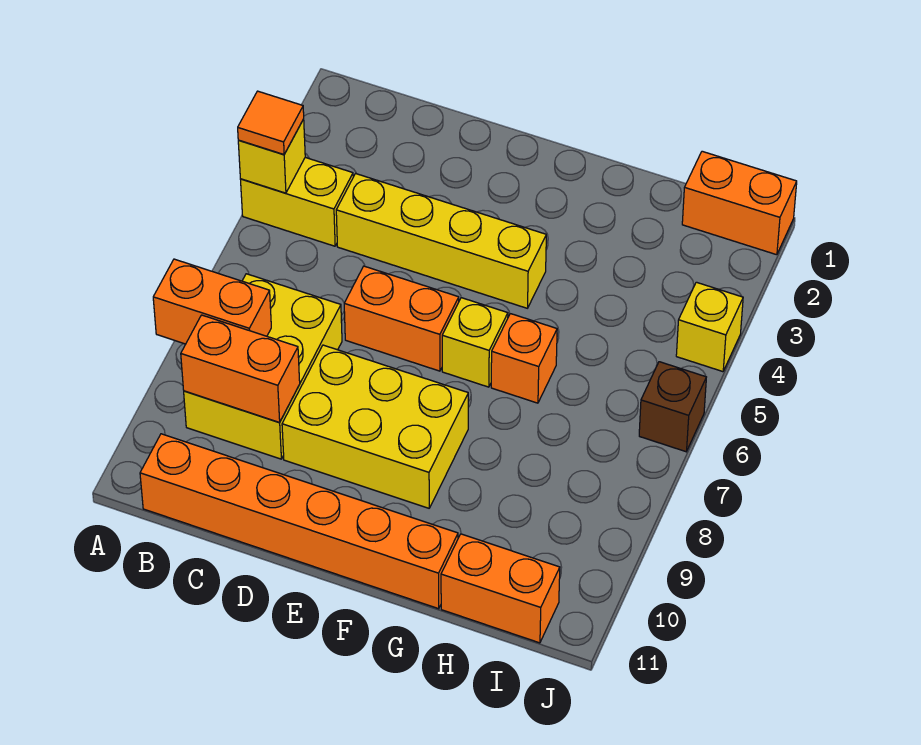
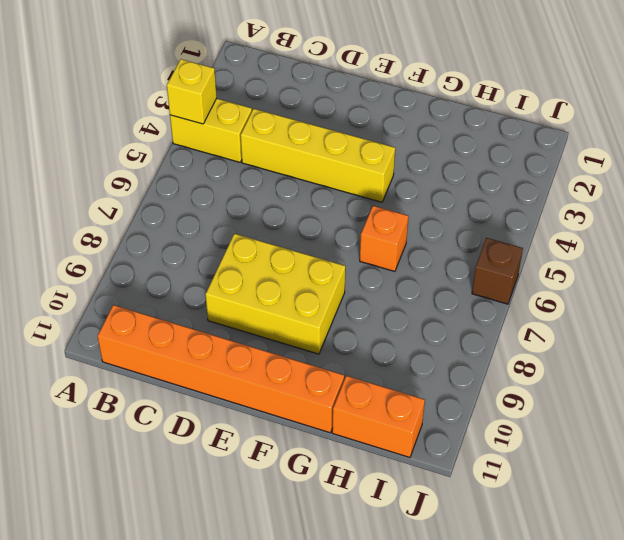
none -> yellow brick B7:C9 level 1
none -> orange brick D6:E6 level 1
none -> yellow brick F6 level 1

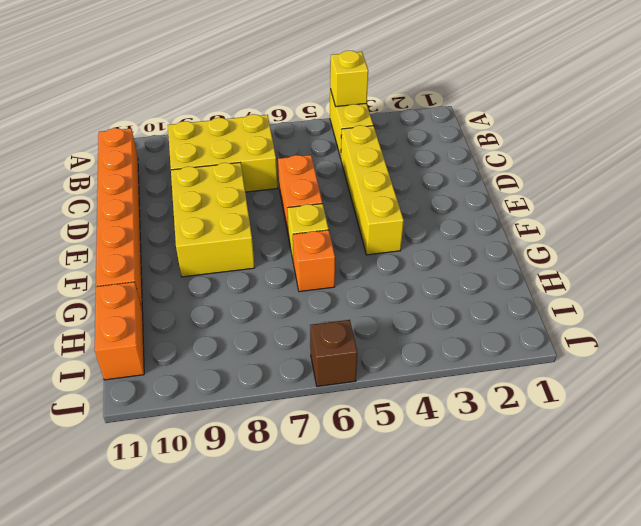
none -> orange brick I1:J1 level 1
none -> yellow brick J4 level 1
none -> orange brick A8:B8 level 2

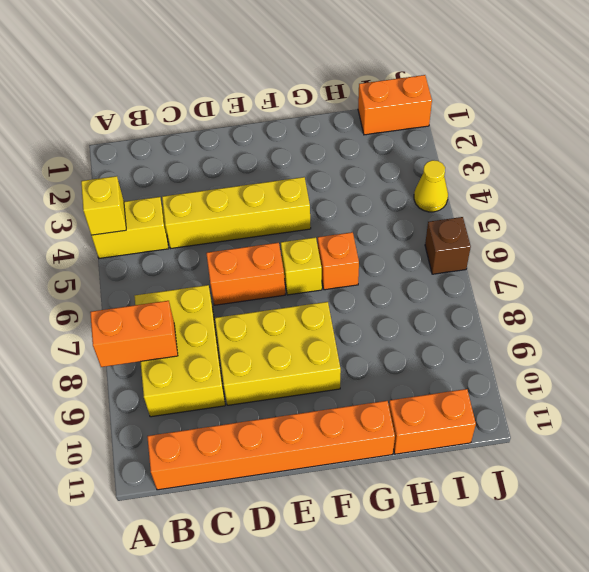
yellow cone J4 level 1 -> yellow brick J4 level 1
none -> orange brick B9:C9 level 2
none -> orange tile A4 level 3

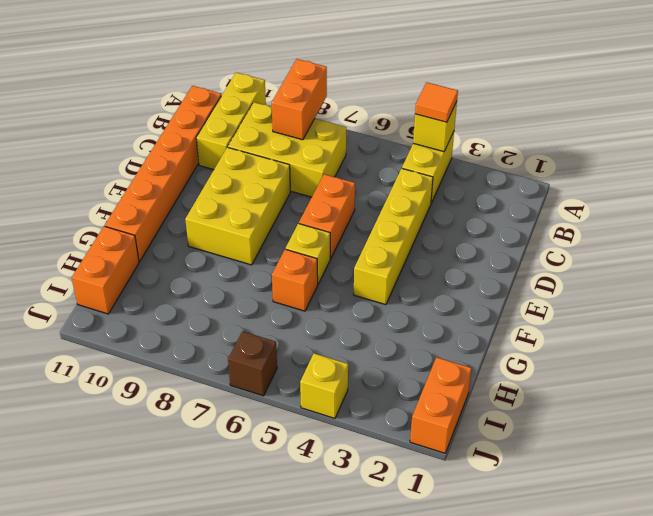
yellow brick A10:C10 level 1 -> none
none -> orange brick B9:C9 level 2

